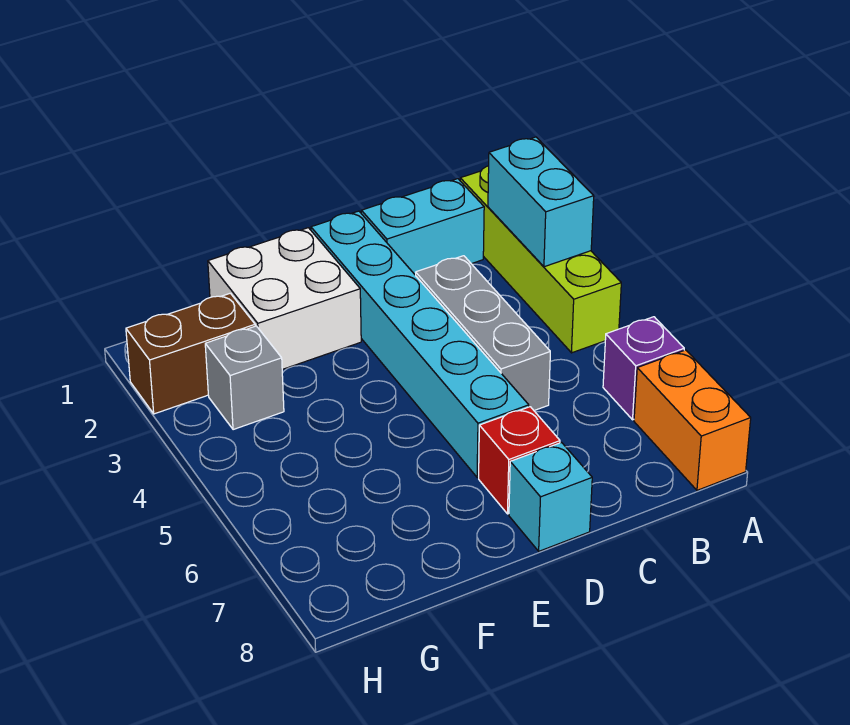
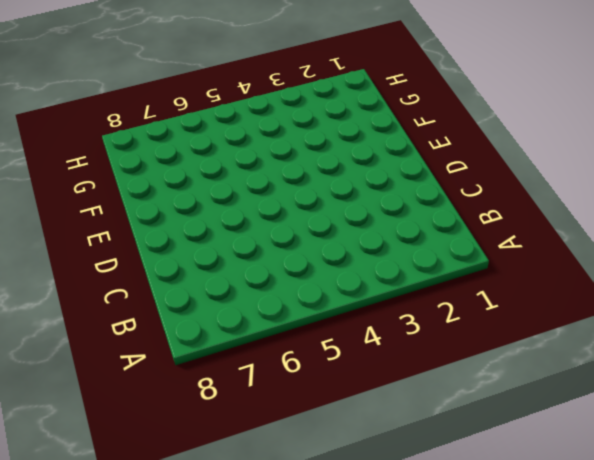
none -> lime brick A1:A4 level 1
none -> purple brick A6 level 1
none -> orange brick A7:A8 level 1

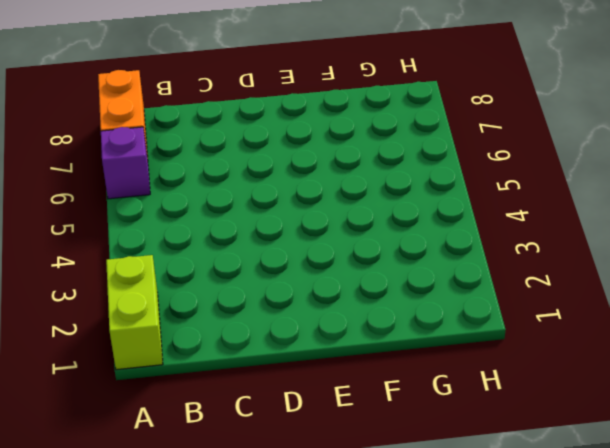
lime brick A1:A2 level 1 -> lime brick A1:A4 level 1
none -> cyan brick B1:C1 level 1
none -> grey brick C3:C5 level 1
none -> cyan brick D1:D6 level 1

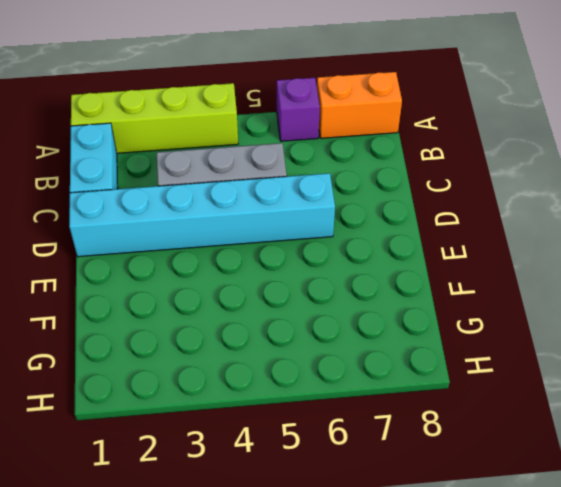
none -> red brick D7 level 1
none -> cyan brick D8 level 1
none -> white brick E1:F2 level 1

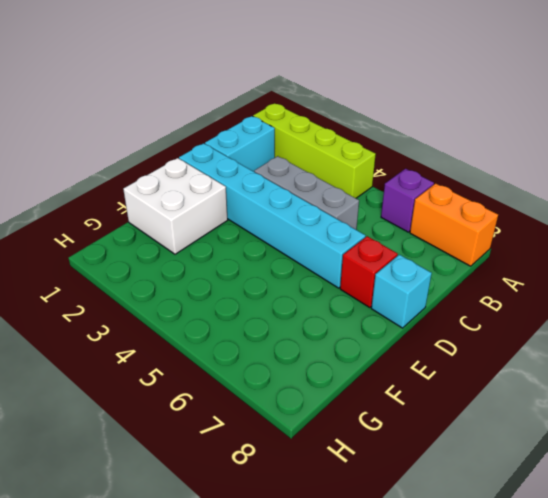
none -> brown brick G2:H2 level 1
none -> grey brick G3 level 1
none -> cyan brick A2:A3 level 2

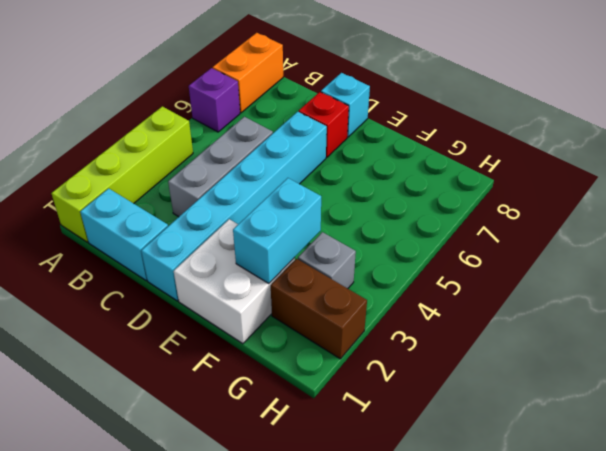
cyan brick F2:F3 level 2 -> cyan brick A2:A3 level 2

